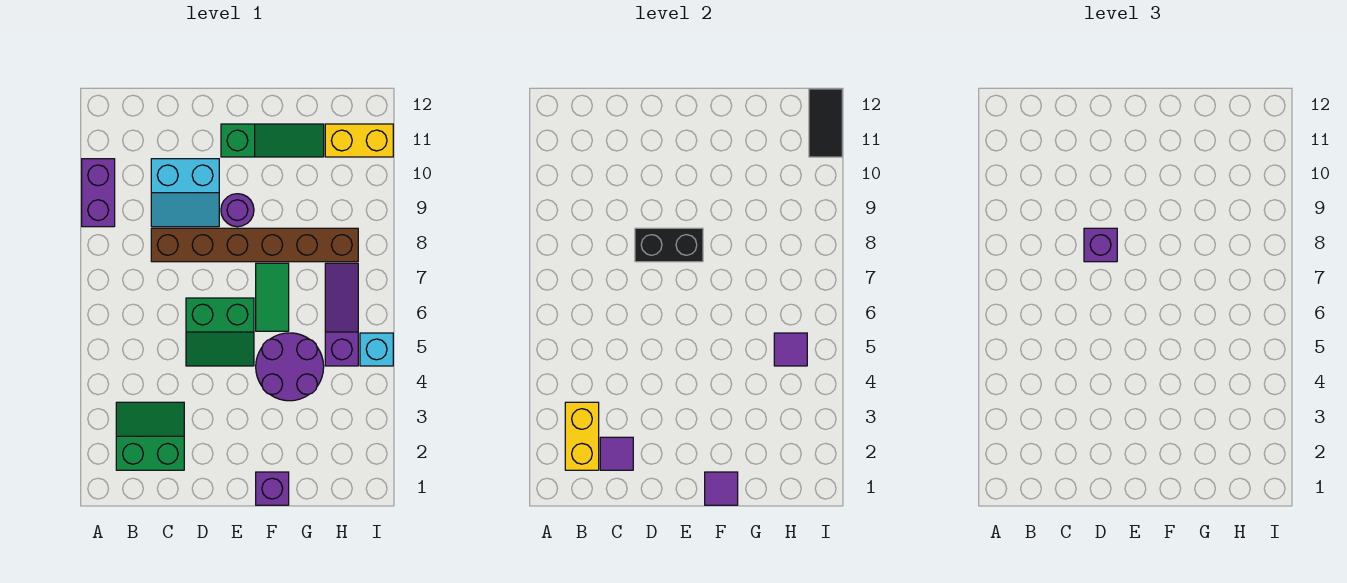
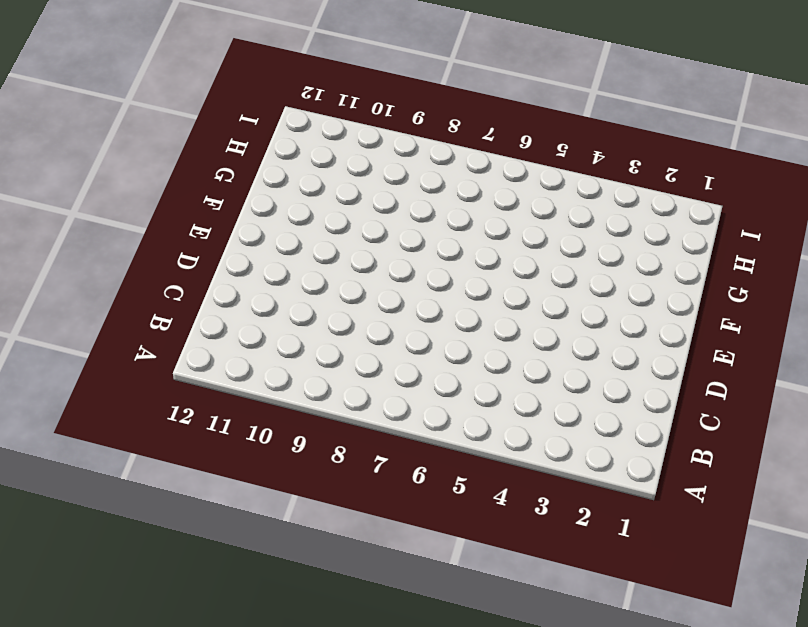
none -> purple brick A9:A10 level 1
none -> green slope B2:C3 level 1 top 2
none -> brown brick C8:H8 level 1

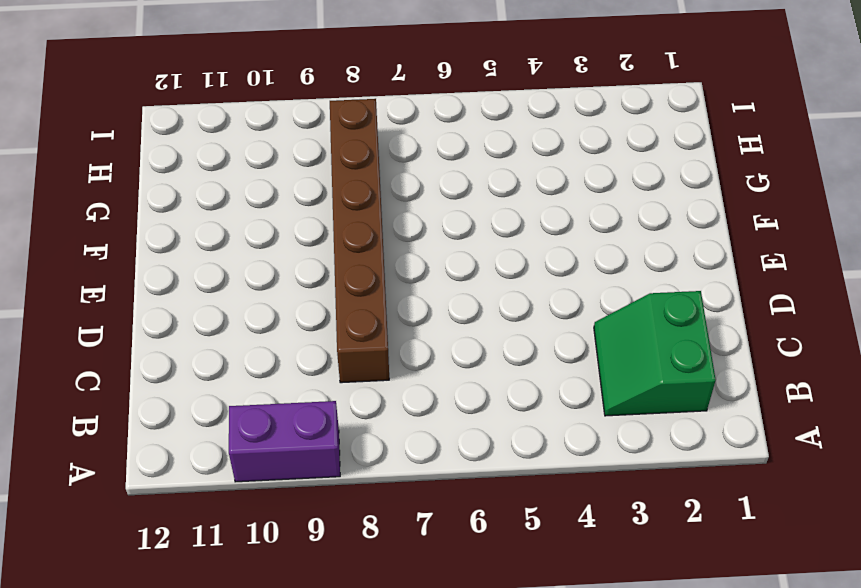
none -> cyan slope C9:D10 level 1 top 10
none -> green slope D5:E6 level 1 top 6
none -> purple round brick E9 level 1

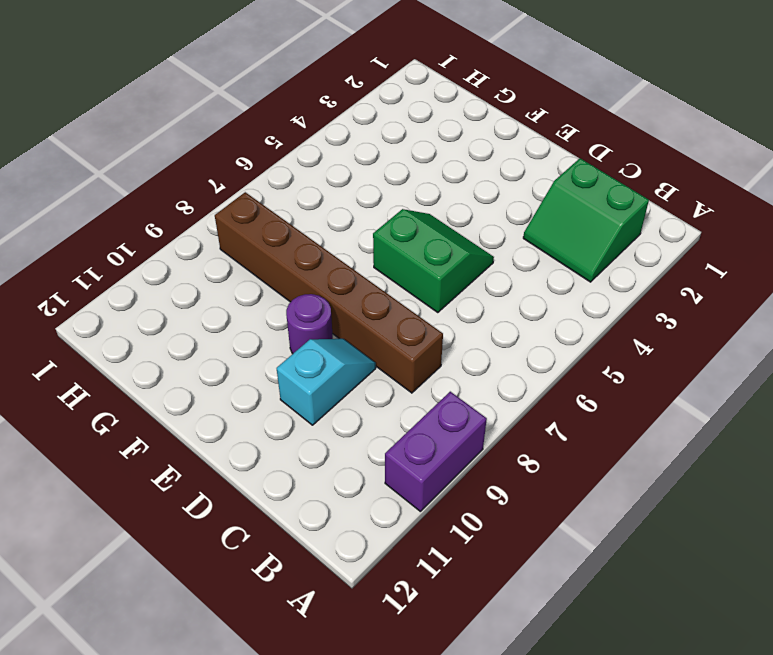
cyan slope D9:D10 level 1 top 10 -> cyan slope C9:D10 level 1 top 10
none -> green slope E11:G11 level 1 top E
none -> purple brick F1 level 1
none -> purple round brick F4:G5 level 1

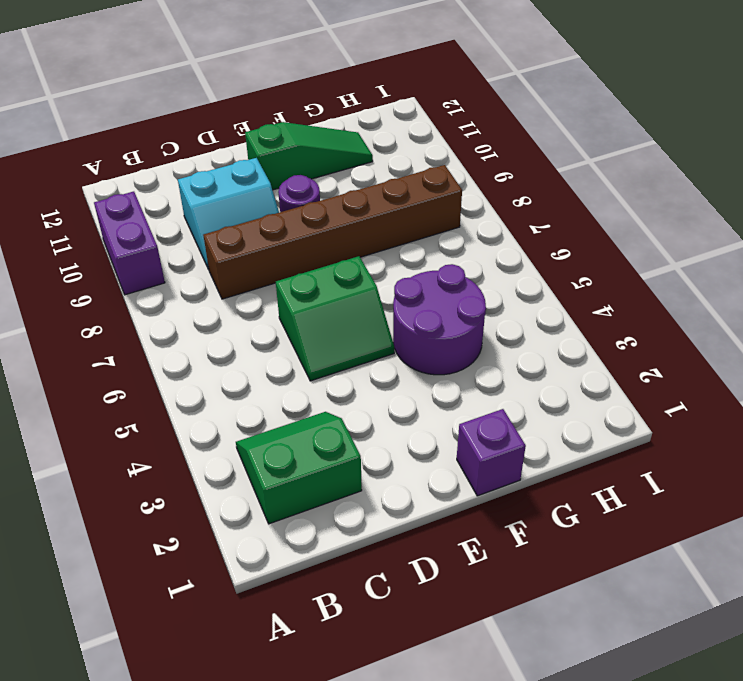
none -> green tile F6:F7 level 1
none -> purple slope H5:H7 level 1 top 5
none -> yellow brick H11:I11 level 1

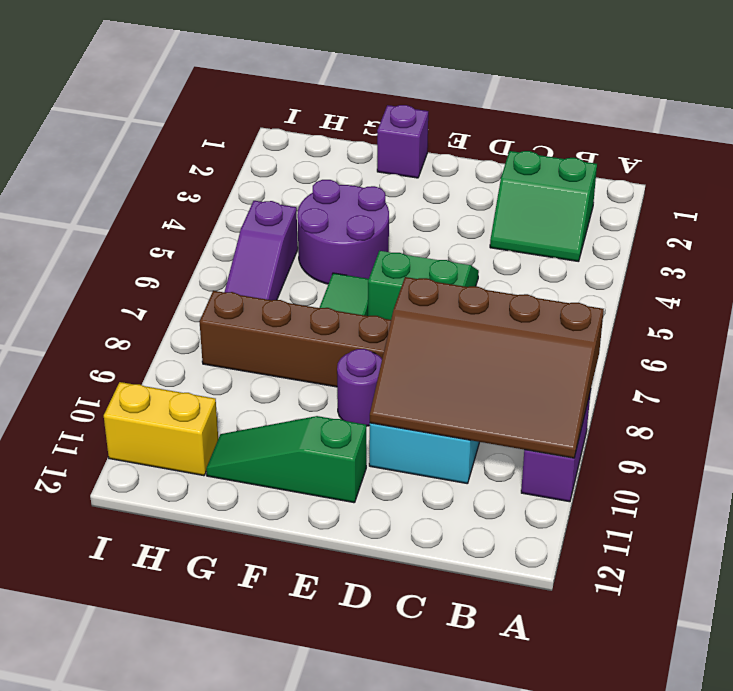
brown slope A8:D10 level 2 top 8 -> black brick D8:E8 level 2
none -> cyan brick I5 level 1
none -> yellow brick B2:B3 level 2
none -> purple tile C2 level 2

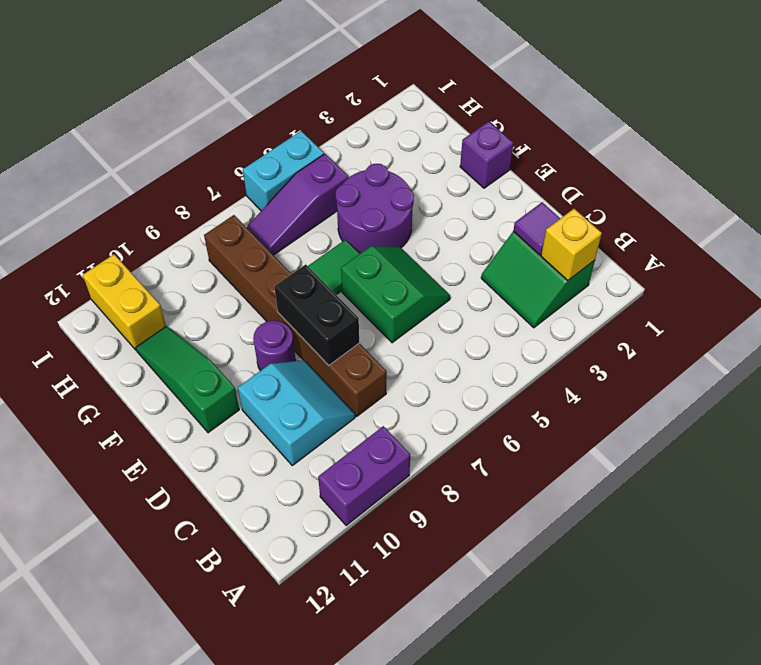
yellow brick B2 level 2 -> yellow brick B2:B3 level 2
cyan brick I5:I6 level 1 -> cyan brick I5 level 1
none -> purple tile F1 level 2
none -> purple tile H5 level 2
none -> black tile I11:I12 level 2

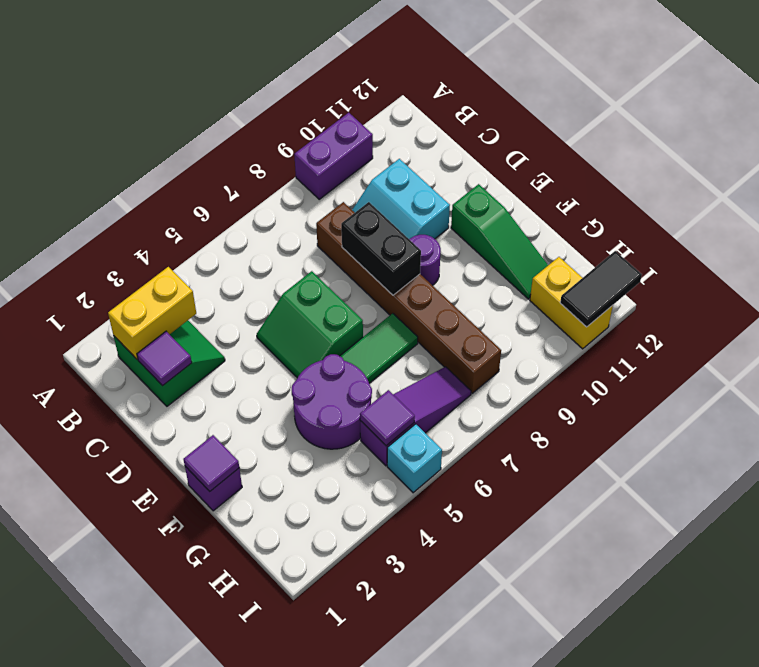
none -> purple brick D8 level 3

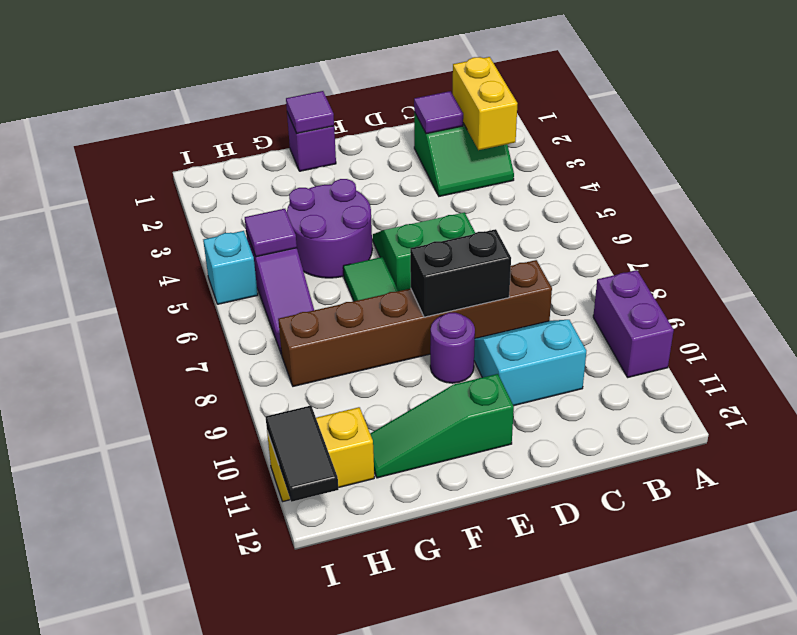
none -> purple brick D8 level 3

